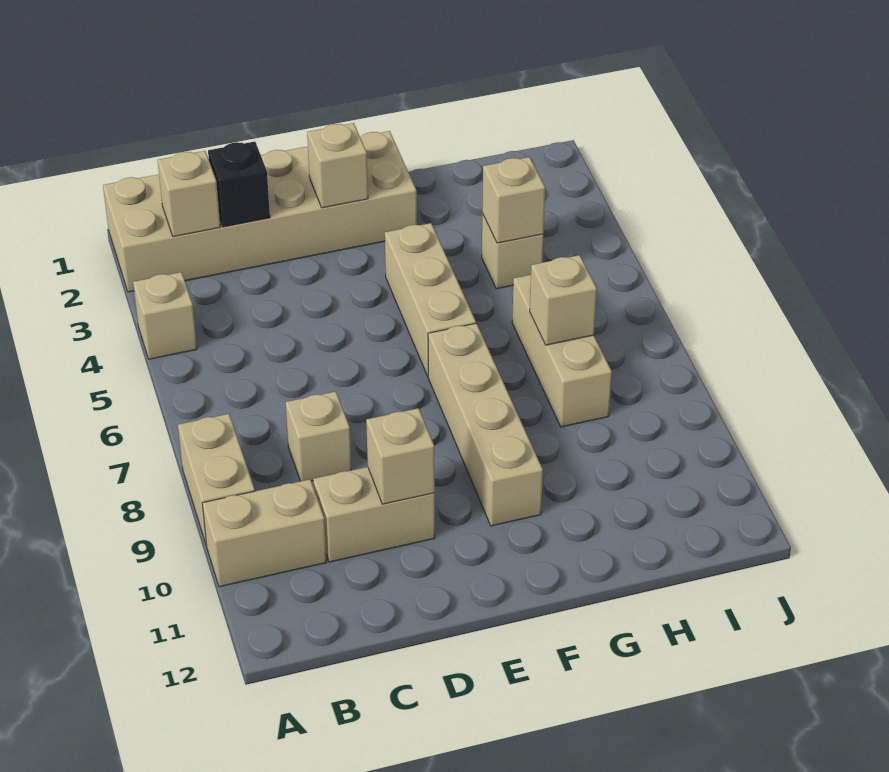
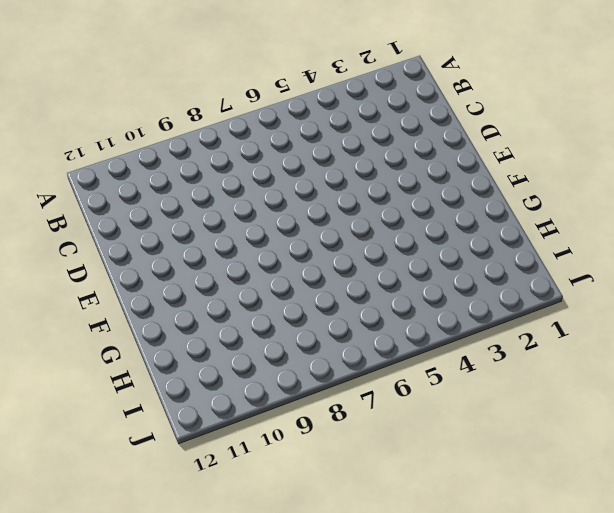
none -> tan brick A1:F2 level 1
none -> tan brick A4 level 1
none -> tan brick A8:A9 level 1

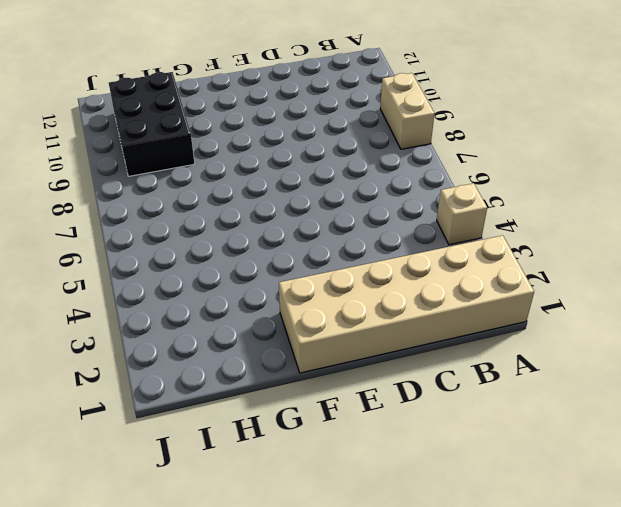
black brick H9:I11 level 1 -> none
none -> tan brick A10:B10 level 1
none -> tan brick C8 level 1
none -> tan brick C10:D10 level 1

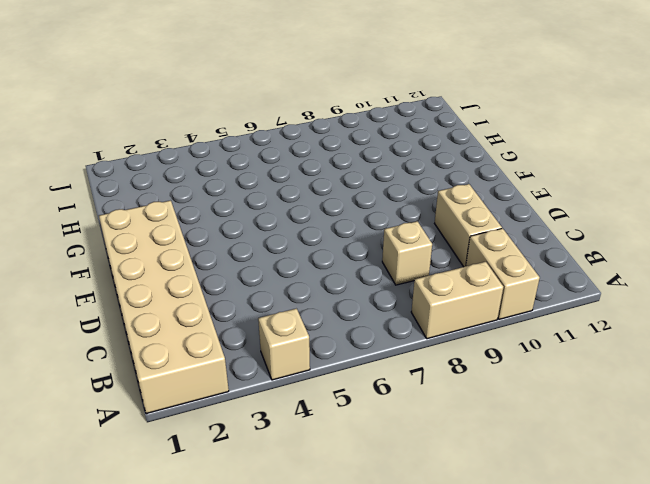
none -> tan brick F4:F6 level 1
none -> tan brick F7:F10 level 1
none -> tan brick H4 level 1

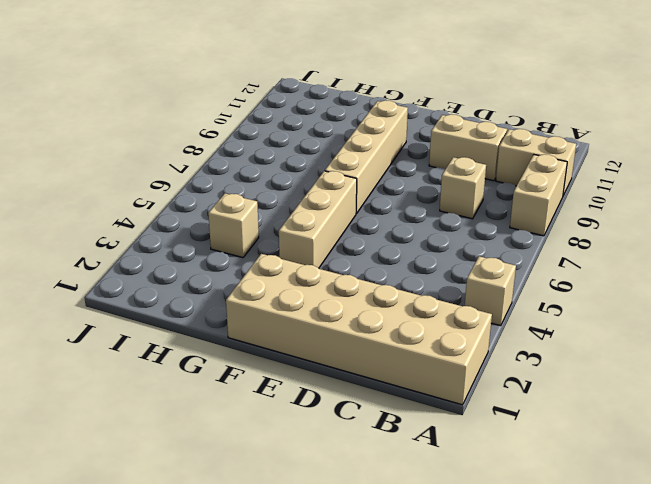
none -> tan brick H6:H8 level 1
none -> tan brick B2 level 2
none -> black brick C2 level 2

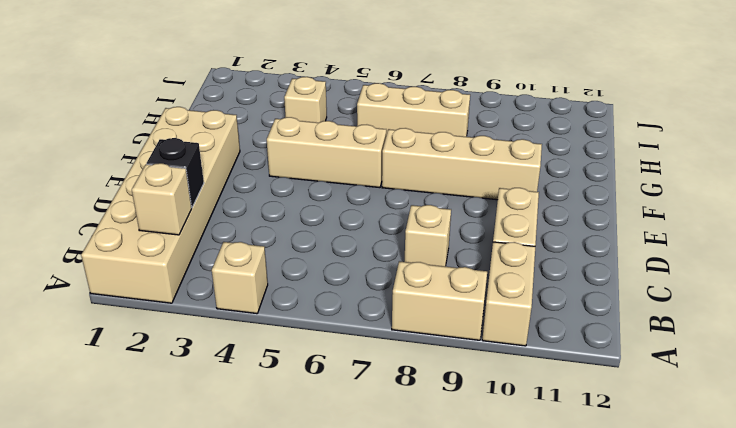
none -> tan brick D10 level 2
none -> tan brick E2 level 2
none -> tan brick H4 level 2

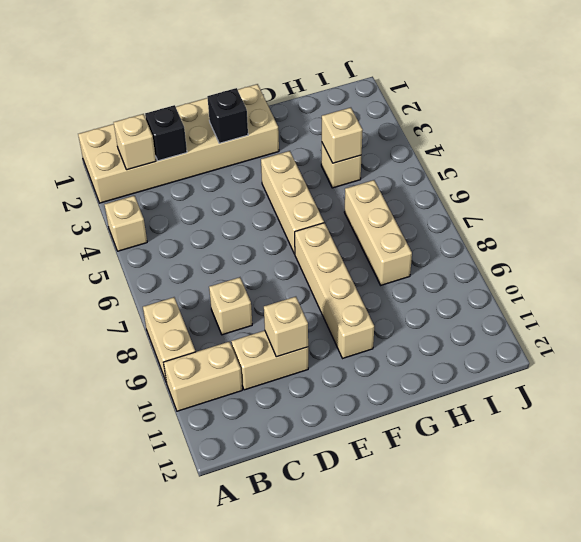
black brick E2 level 2 -> tan brick E2 level 2
none -> tan brick H7 level 2

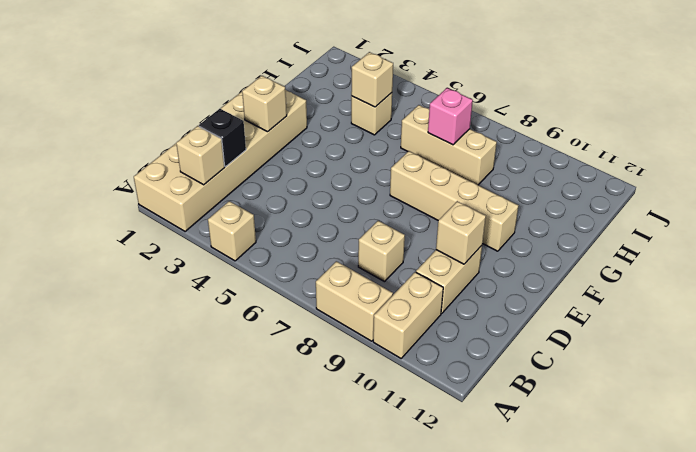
pink brick H7 level 2 -> tan brick H7 level 2
none -> tan brick F4:F6 level 1

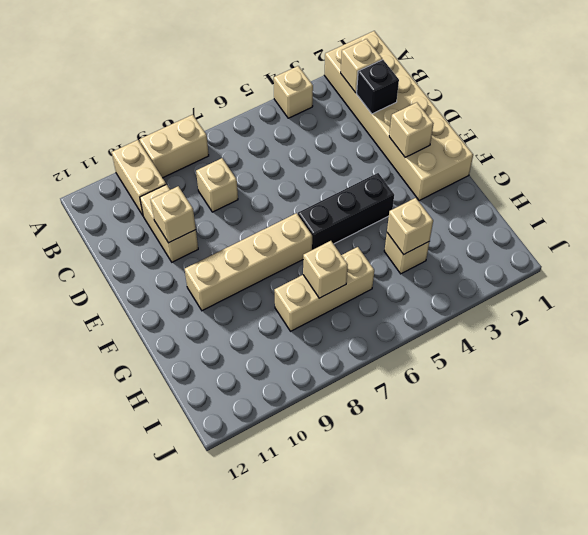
black brick F4:F6 level 1 -> tan brick F4:F6 level 1

